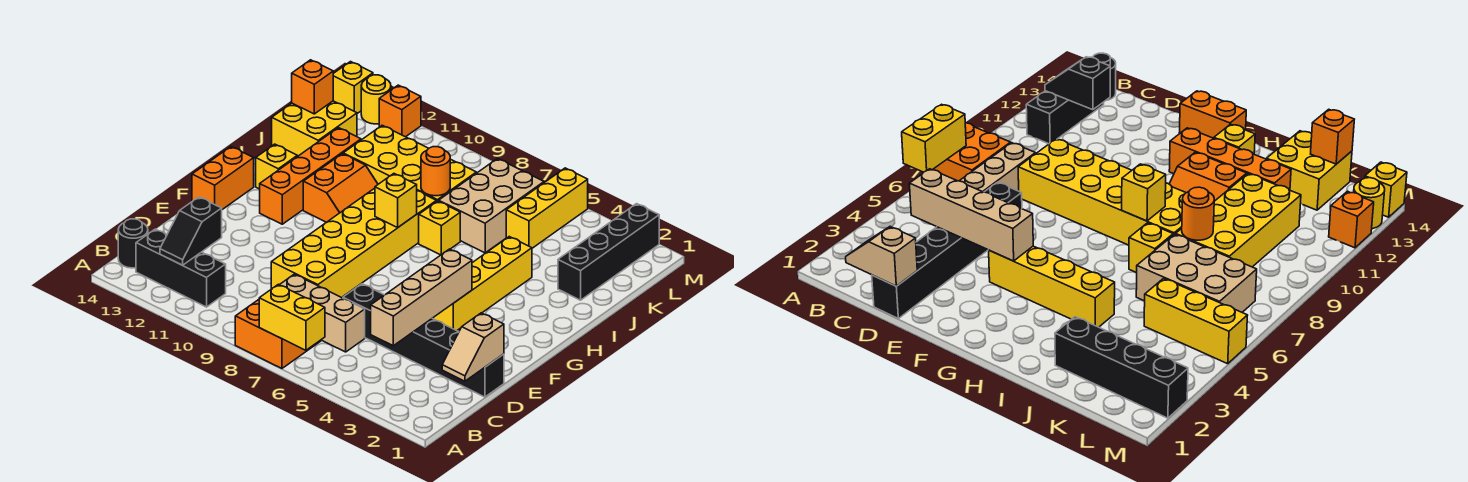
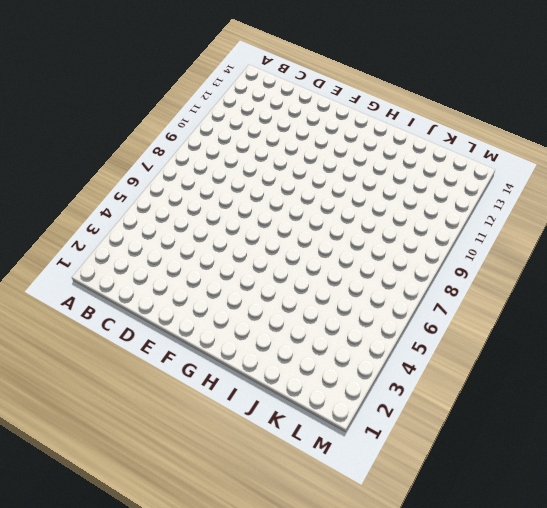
none -> orange brick A7:B8 level 1
none -> black brick B11:B13 level 1
none -> black round brick B14 level 1

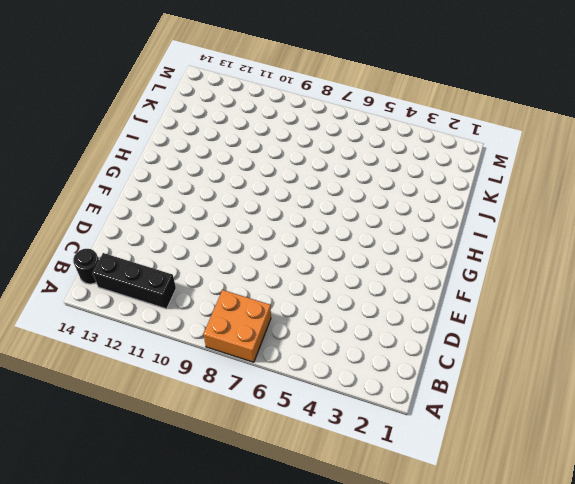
none -> tan brick C6:C8 level 1
none -> black brick D1:D6 level 1
none -> yellow brick D8:I9 level 1

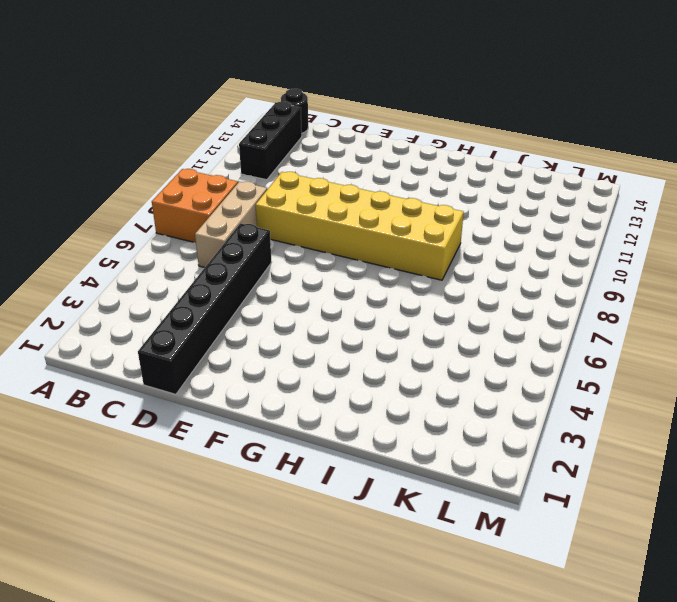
none -> yellow brick F4:I4 level 1
none -> orange brick F14:G14 level 1
none -> orange brick G12:J12 level 1

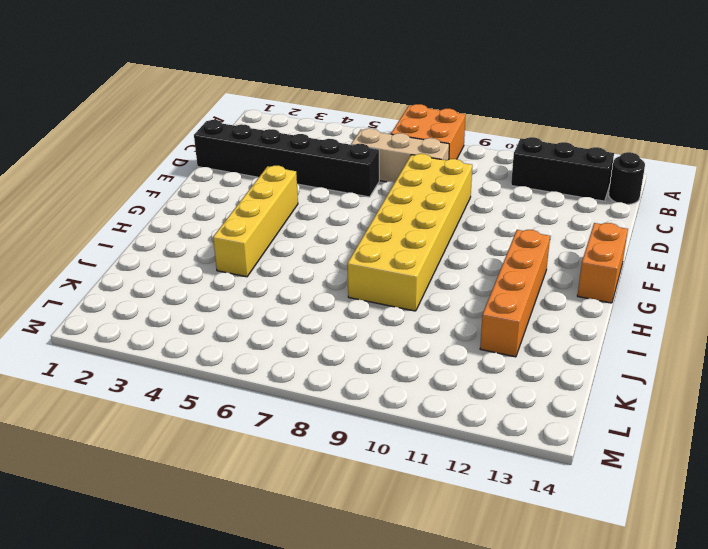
none -> orange slope H10:I11 level 1 top 11
none -> yellow brick H13 level 1
none -> yellow brick I7 level 1

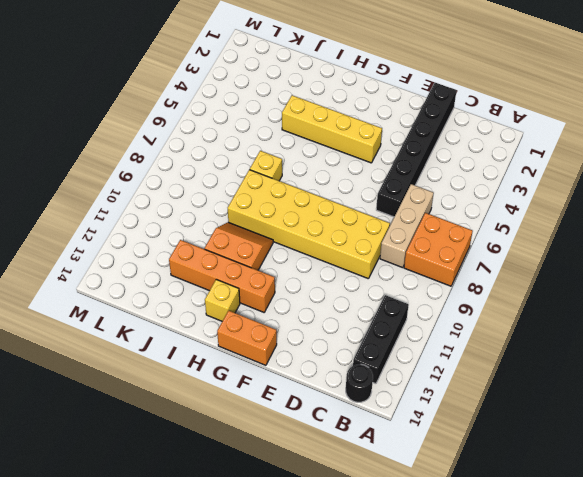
none -> black brick J2:M2 level 1
none -> tan brick J6:L7 level 1
none -> yellow brick J8:K11 level 1

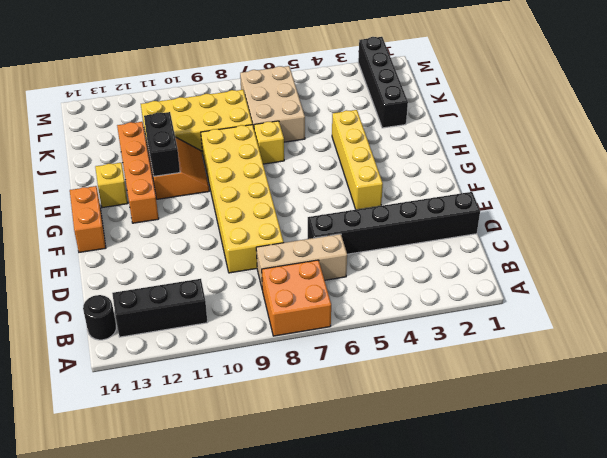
black brick H11:I11 level 2 -> none
none -> yellow brick J13:K14 level 1
none -> yellow brick K5:M5 level 1
none -> orange brick M12 level 1

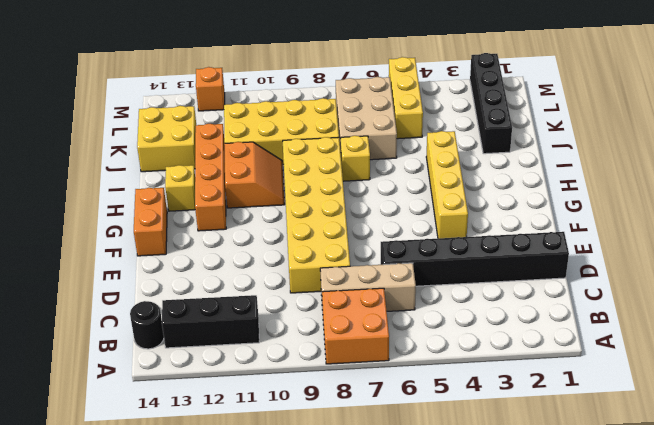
none -> yellow round brick M13 level 1
none -> yellow brick M14 level 1
none -> yellow brick A6:A7 level 2

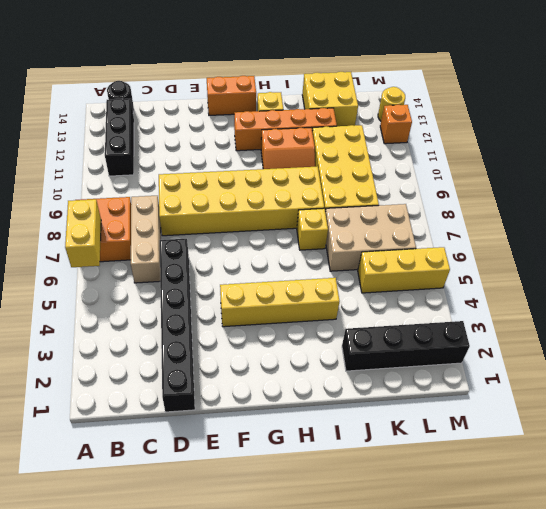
none -> yellow brick M14 level 1
none -> black slope B12:C12 level 2 top C
none -> tan slope C1:D1 level 2 top D

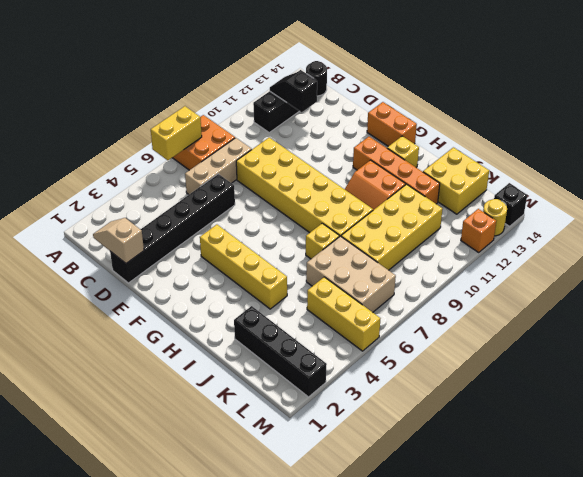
black brick M14 level 1 -> yellow brick M14 level 1
none -> tan brick C4:F4 level 2
none -> yellow brick H8 level 2
none -> orange round brick J8 level 2

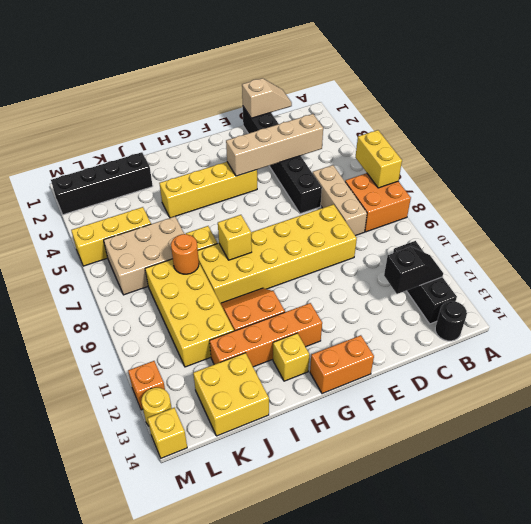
none -> orange brick K14 level 2

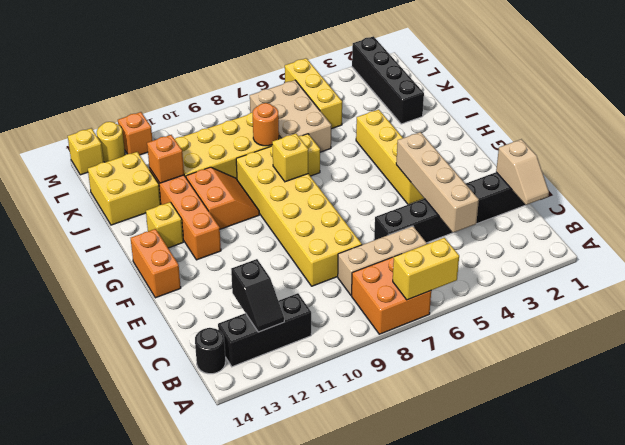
orange brick J12 level 2 -> orange brick K14 level 2

